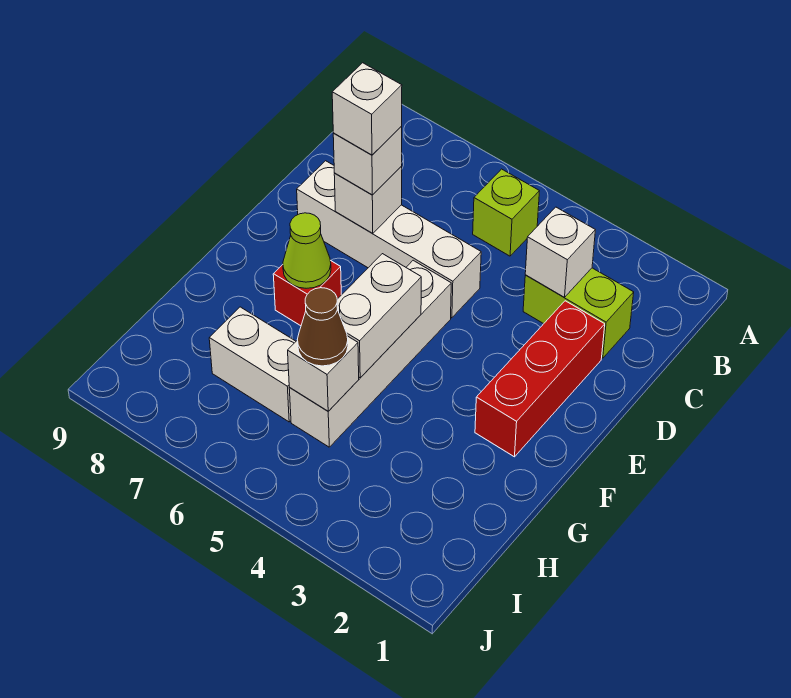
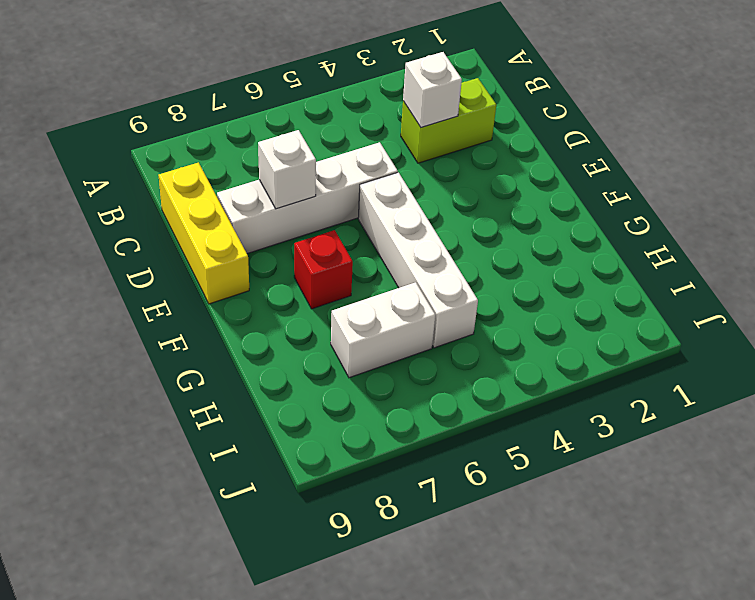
yellow brick C9:E9 level 1 -> none
none -> lime brick B5 level 1
none -> red brick D2:F2 level 1
none -> white brick F5:G5 level 2

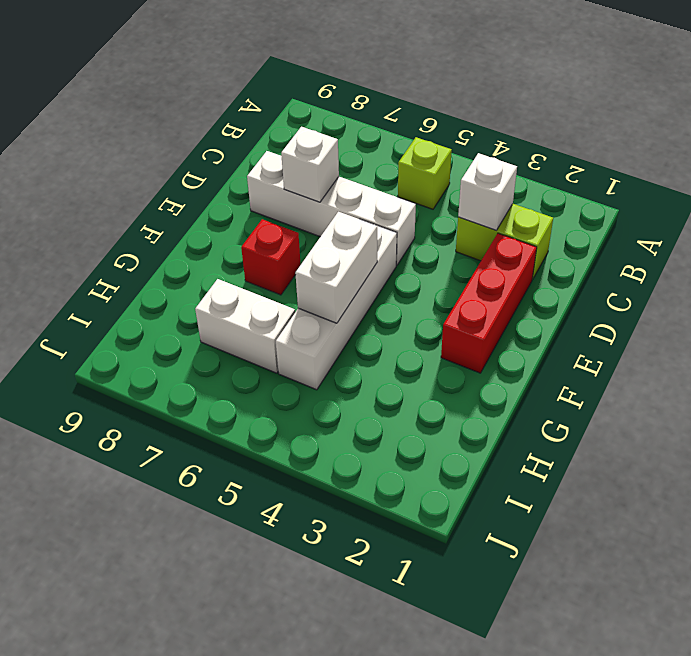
none -> lime cone F7 level 2
none -> white brick H5 level 2
none -> white brick D7 level 3

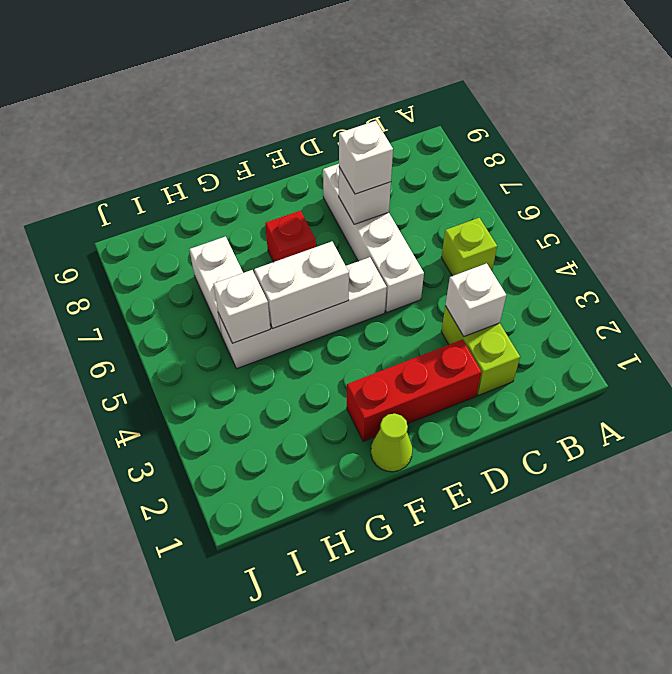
lime cone F1 level 1 -> lime cone F7 level 2
none -> brown cone H5 level 3
none -> white brick D7 level 4

